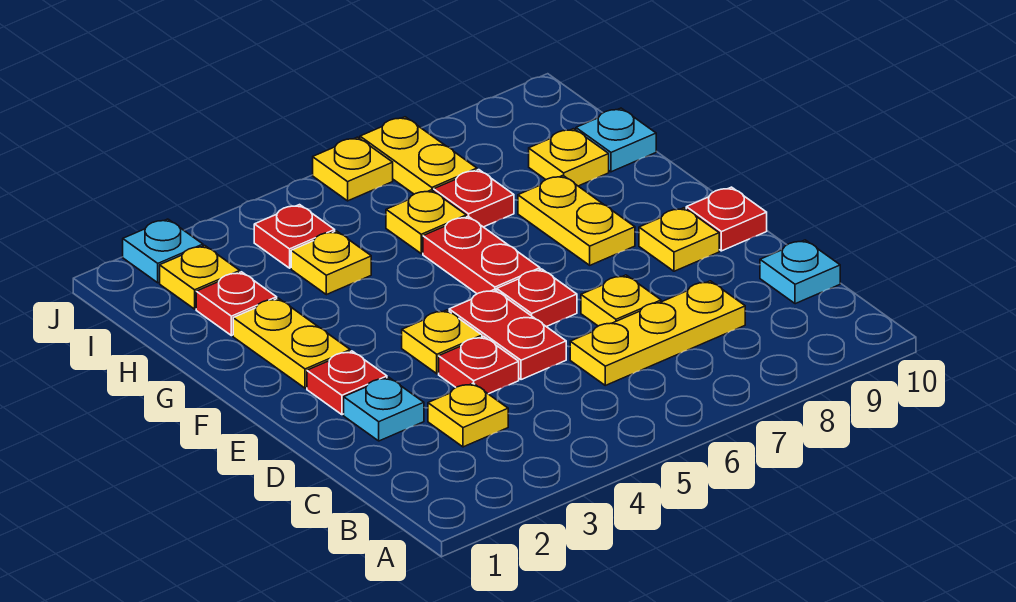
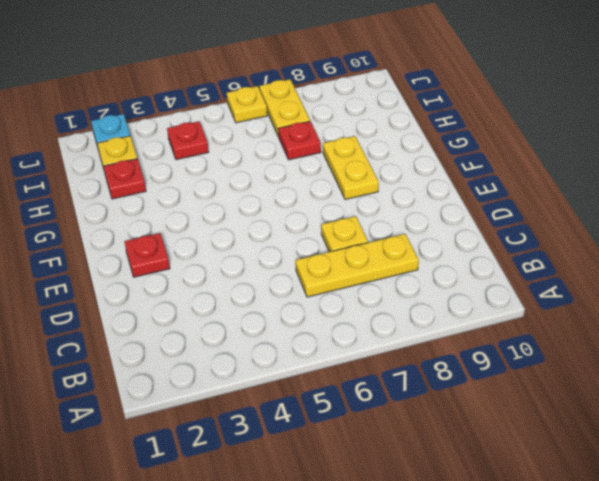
none -> yellow plate C3 level 1
none -> cyan plate C10 level 1
none -> cyan plate D2 level 1

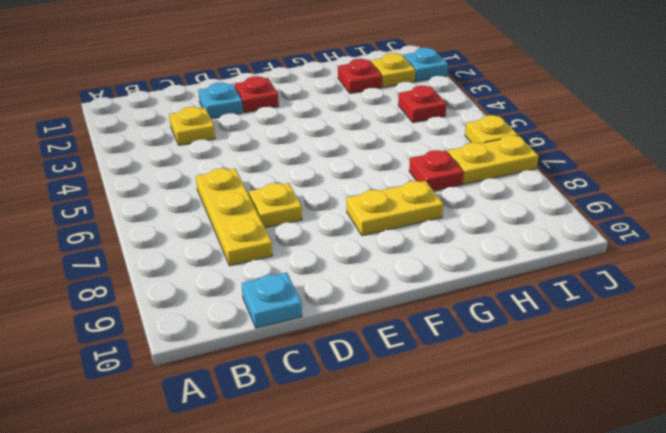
none -> red plate D4 level 1
none -> red plate D5:E5 level 1
none -> yellow plate E4 level 1

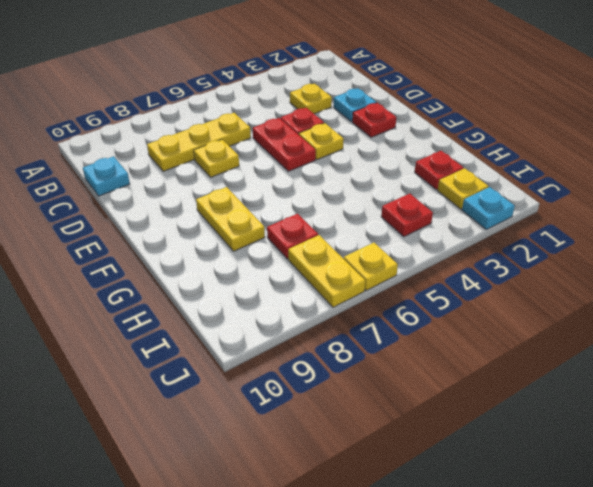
none -> red plate E6 level 1
none -> yellow plate E9 level 1
none -> red plate E10 level 1

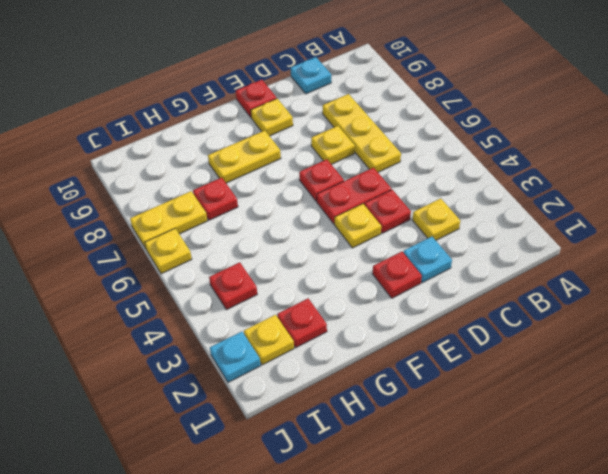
none -> yellow plate F2:G2 level 1
none -> red plate F6:G6 level 1
none -> yellow plate H4 level 1

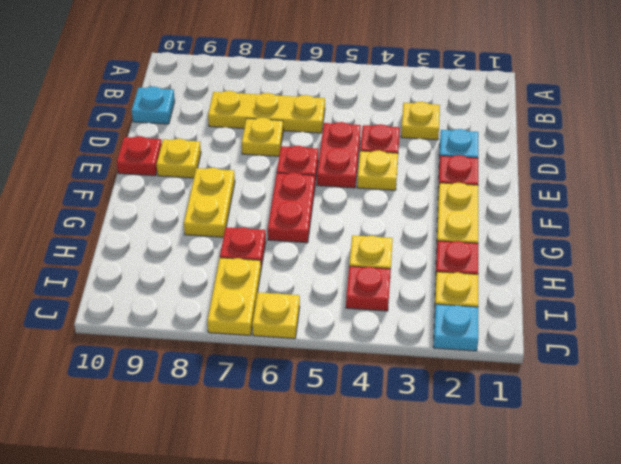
none -> yellow plate H6 level 1
none -> yellow plate H9 level 1
none -> cyan plate H10 level 1

